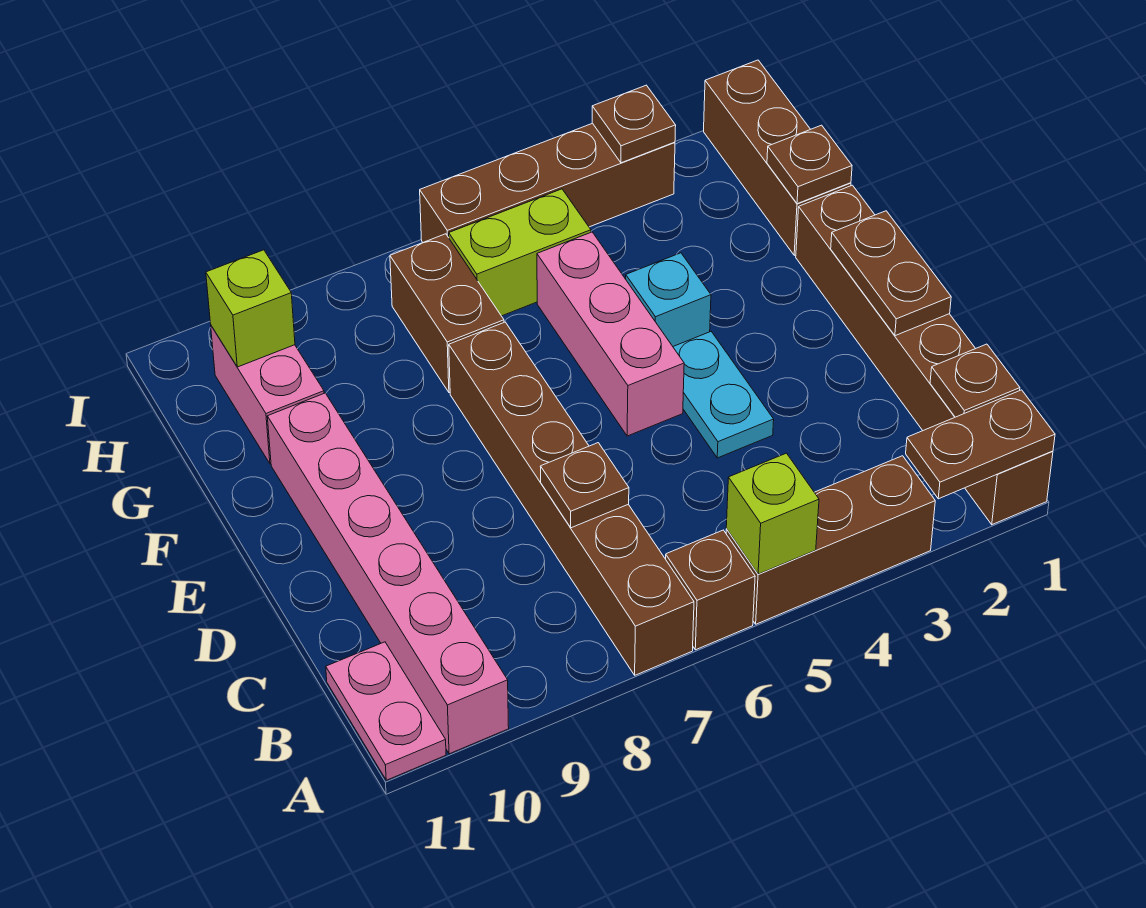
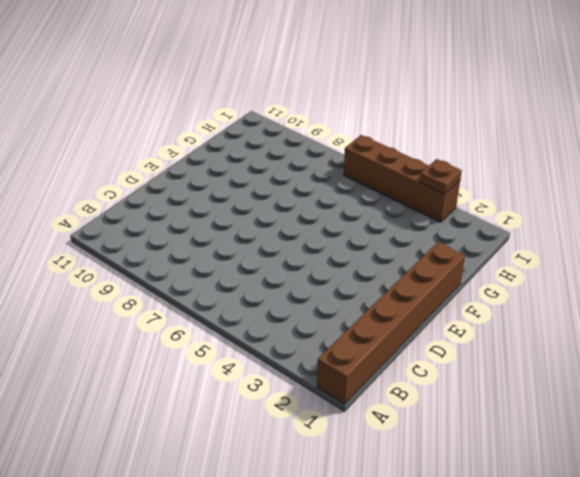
none -> brown brick A3:A5 level 1
none -> brown brick A6 level 1
none -> brown brick A7:F7 level 1

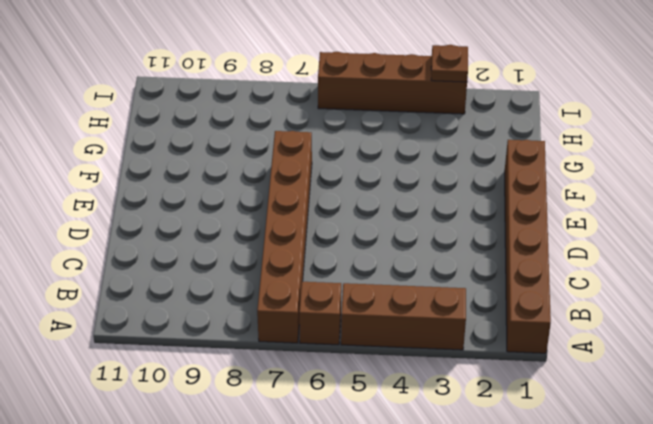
none -> pink brick A10:F10 level 1
none -> pink plate A11:B11 level 1
none -> cyan plate D4:E4 level 1

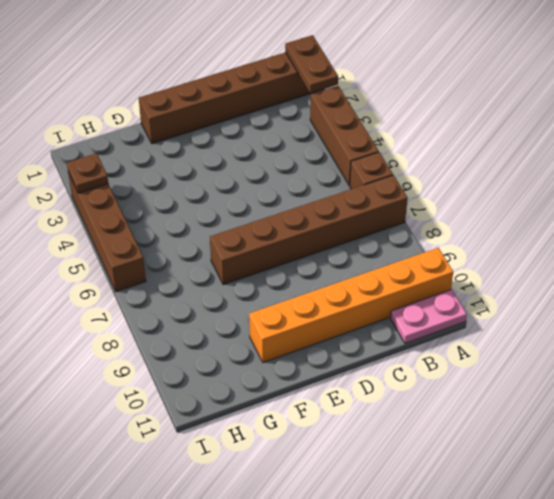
orange brick A10:F10 level 1 -> pink brick A10:F10 level 1
none -> cyan plate D4:E4 level 1
none -> pink brick E5:G5 level 1
none -> cyan brick F4 level 1

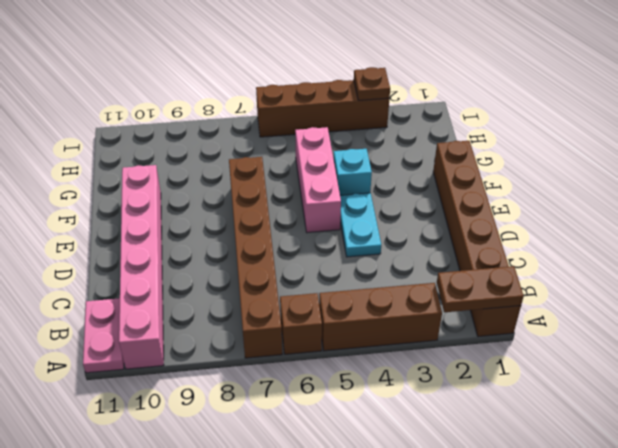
none -> brown brick G1:I1 level 1
none -> brown brick G7:H7 level 1
none -> pink brick G10:H10 level 1

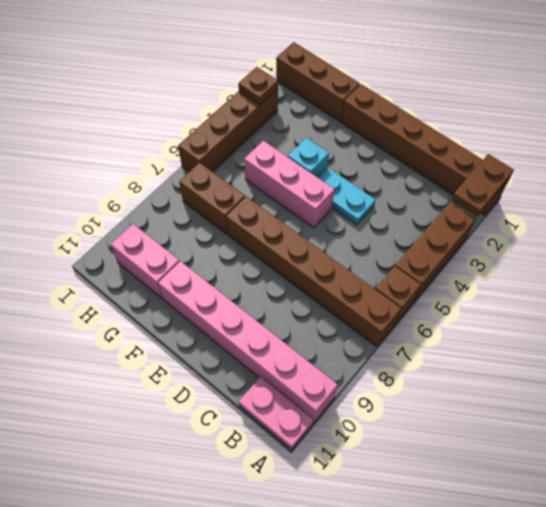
none -> lime brick H5:H6 level 1
none -> lime brick A5 level 2
none -> brown plate B1 level 2

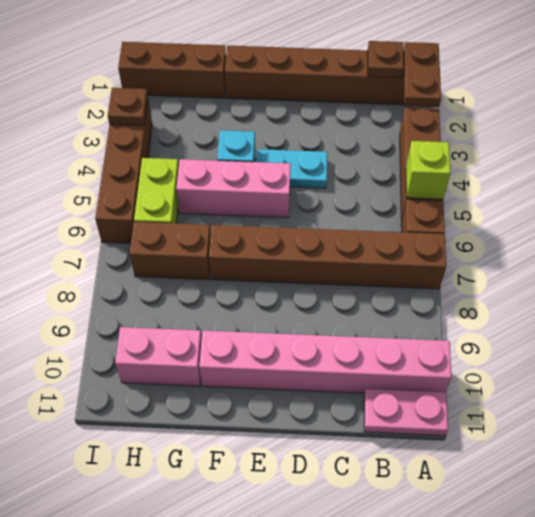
none -> brown plate C7 level 2
none -> brown plate D1:E1 level 2
none -> brown plate G1 level 2

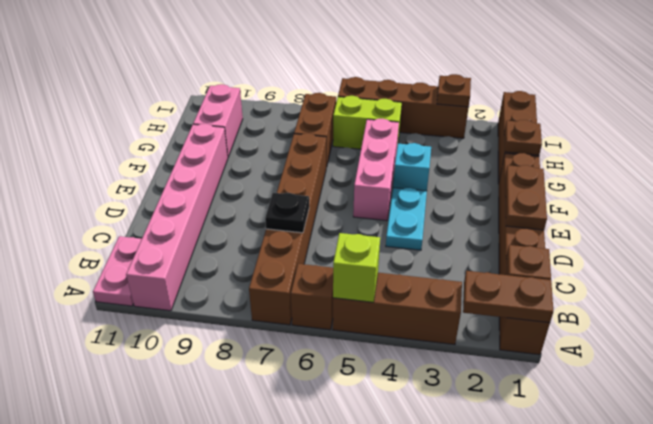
black plate C7 level 2 -> brown plate C7 level 2
none -> lime brick H10 level 2

